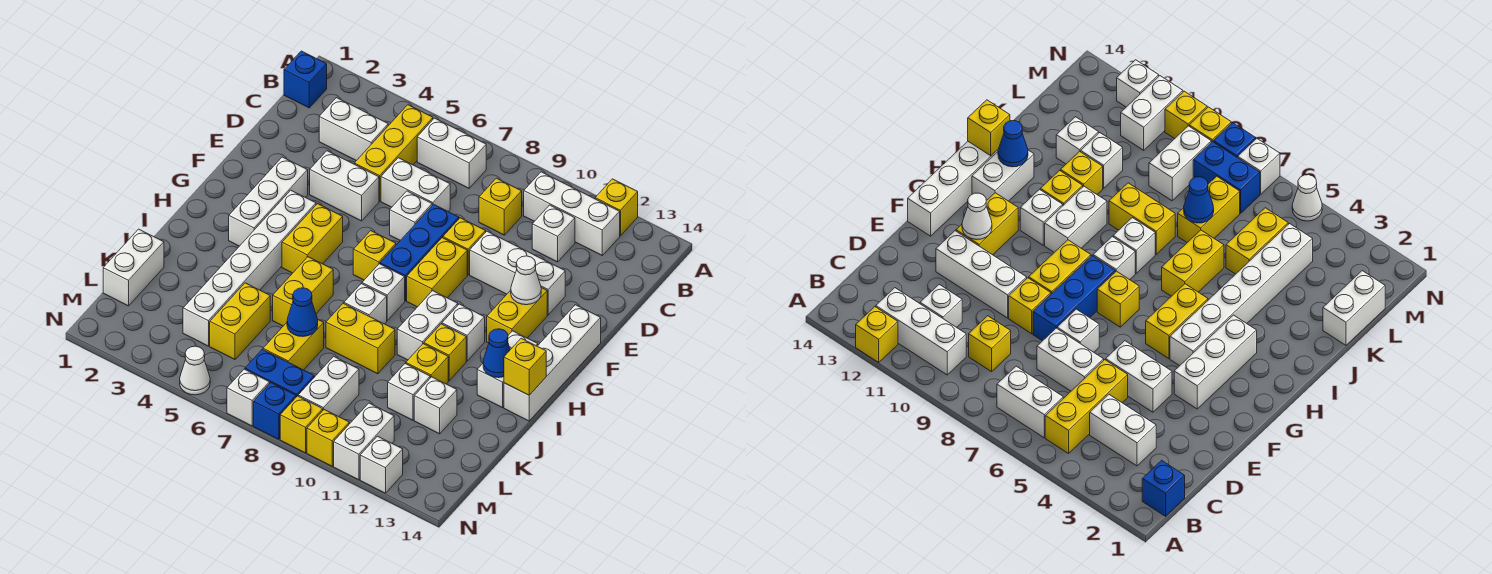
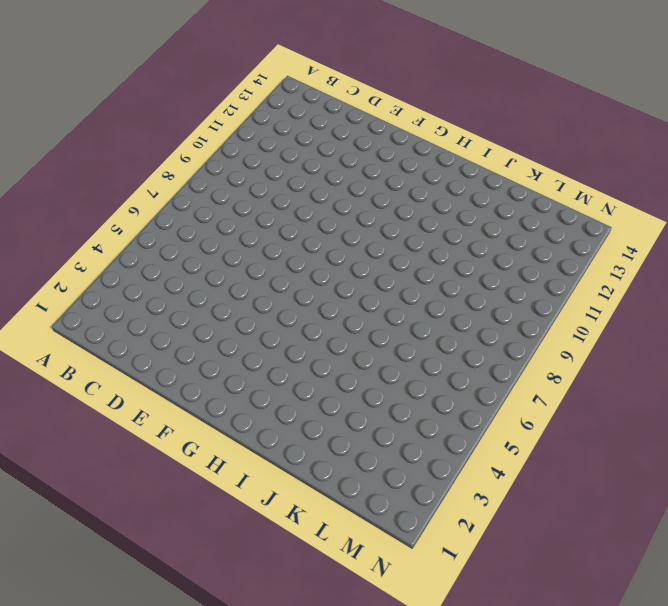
none -> yellow brick A12 level 1
none -> blue brick B1 level 1
none -> yellow brick B5:D5 level 1
none -> white brick B6:B7 level 1

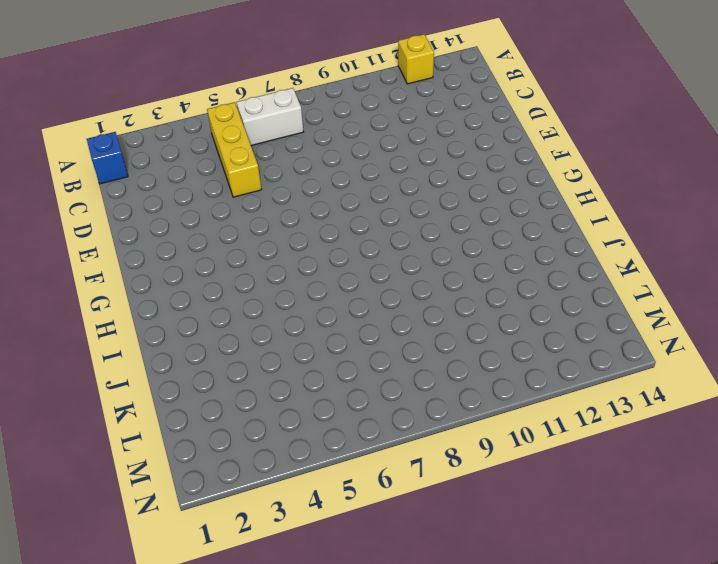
none -> white brick B10:B12 level 1
none -> white brick C3:C4 level 1
none -> yellow brick C9 level 1
none -> white brick C11 level 1

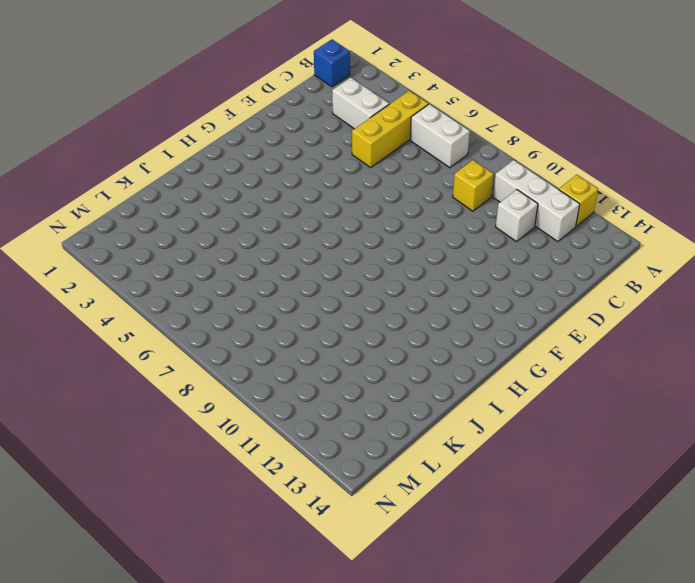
none -> white brick D6:D7 level 1
none -> white brick E4:E5 level 1
none -> white brick E7 level 1
none -> blue brick E8:G8 level 1

